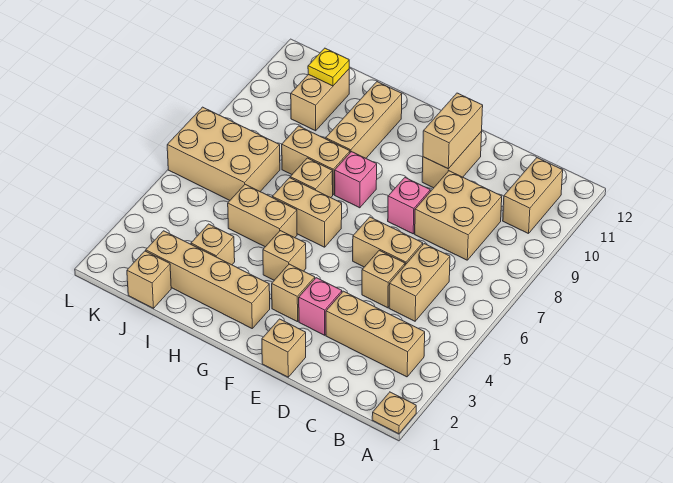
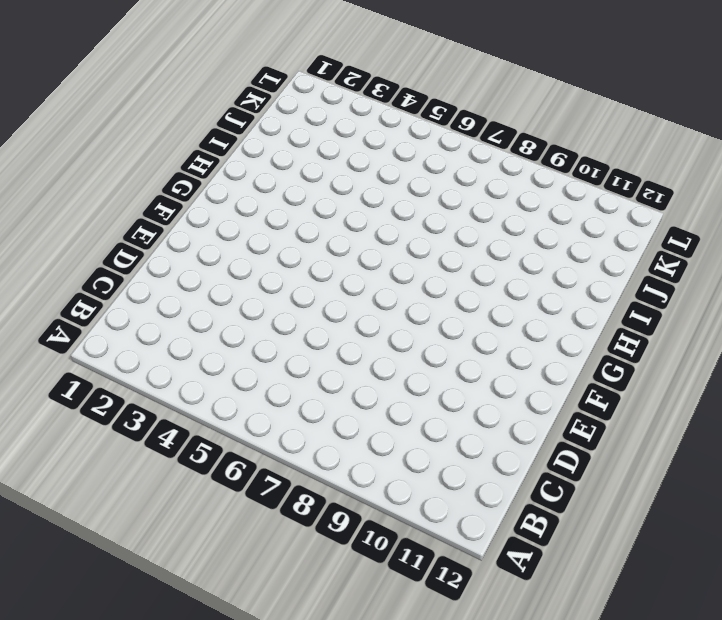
none -> tan plate A1 level 1
none -> tan brick B3:D3 level 1
none -> tan brick B10:B11 level 1

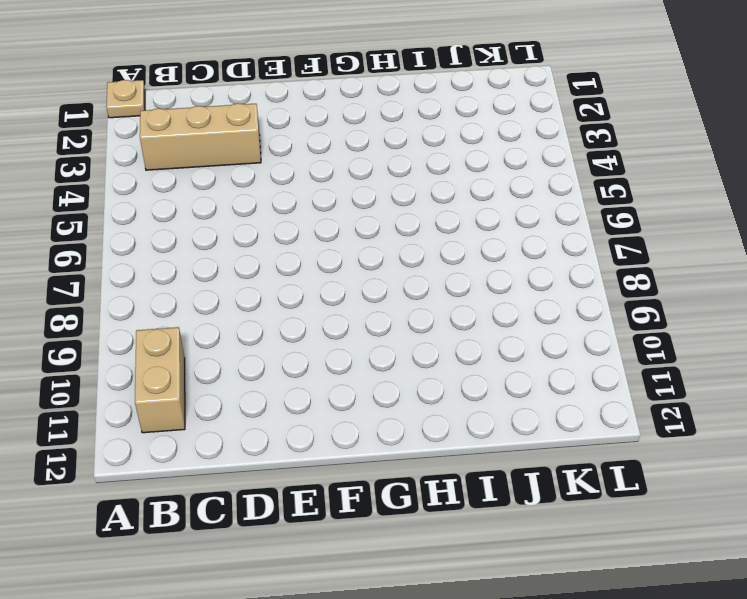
none -> tan brick C5:C6 level 1
none -> tan brick C8:D9 level 1
none -> tan brick D5 level 1

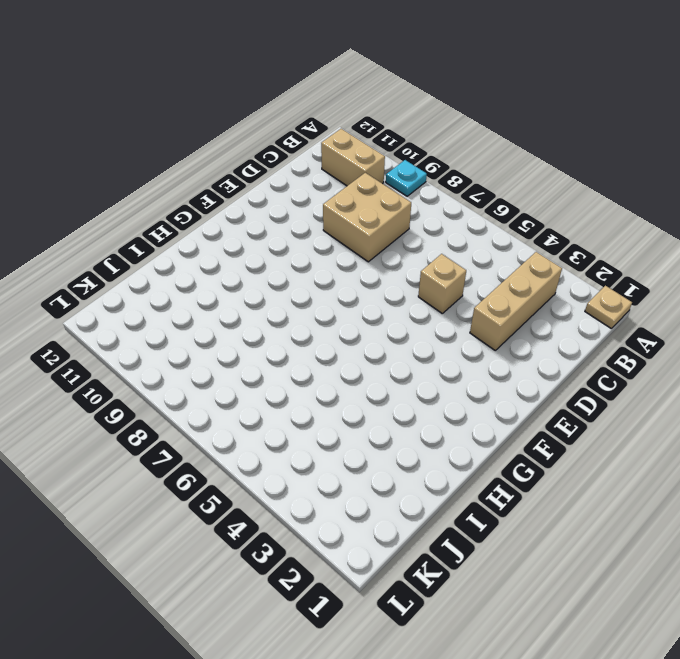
cyan plate A9 level 1 -> none
none -> tan brick C5:C6 level 1
none -> tan brick D6:E6 level 1
none -> tan brick E1 level 1

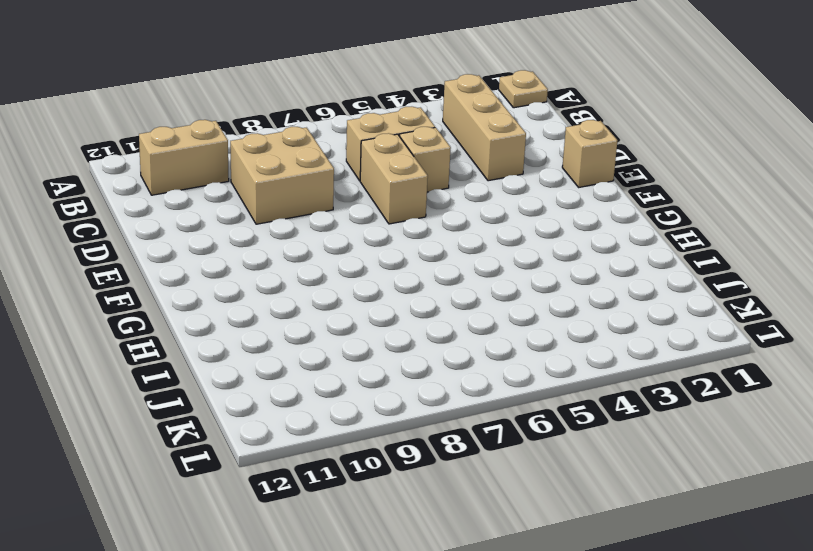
none -> pink brick E3 level 1
none -> pink brick E8 level 1
none -> tan brick E10:E11 level 1

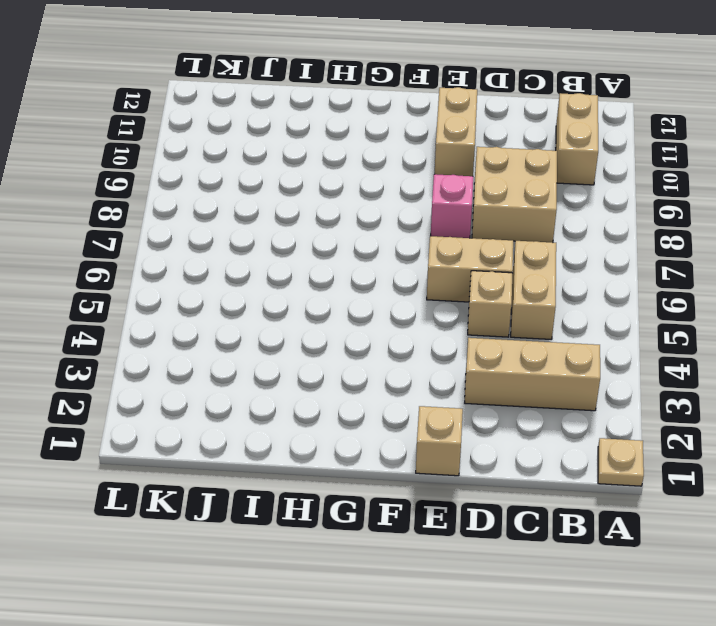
none -> pink brick E3 level 1
none -> tan brick F3 level 1
none -> tan brick G2:J2 level 1

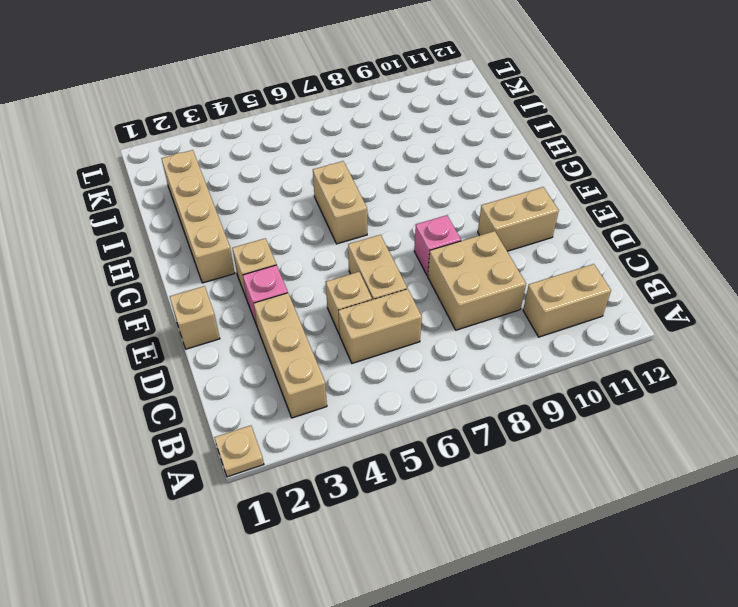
none -> tan brick G4 level 1
none -> pink brick G8 level 1
none -> tan brick H5:I5 level 1

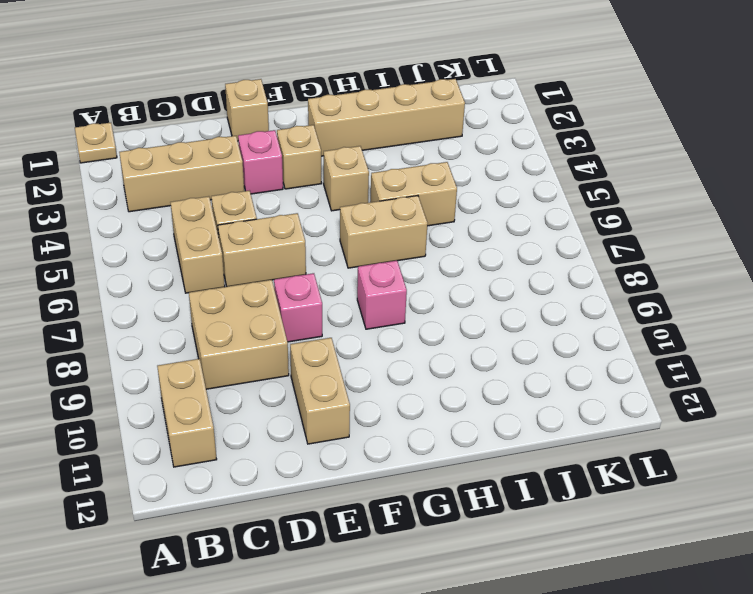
none -> tan brick H7 level 1
none -> tan brick H8:I8 level 1
none -> tan brick H9:H11 level 1

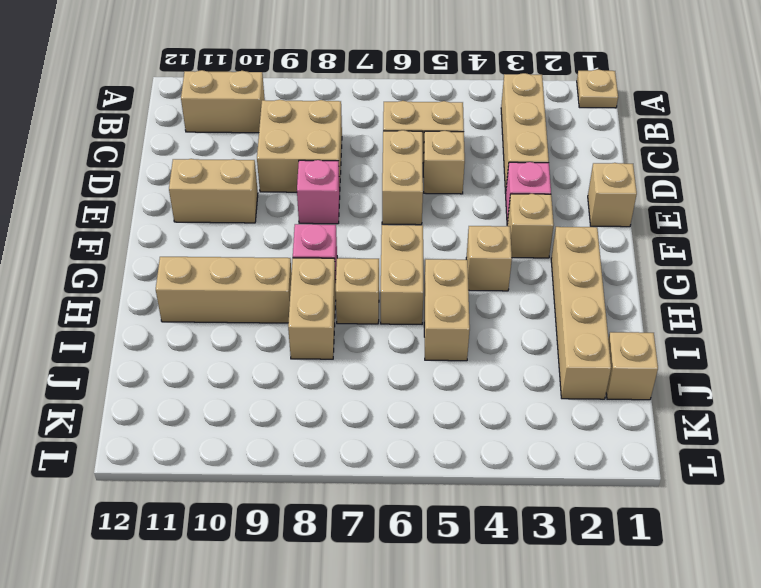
none -> tan brick I3 level 1
none -> tan brick J6:L7 level 1
none -> tan brick J10:J11 level 1

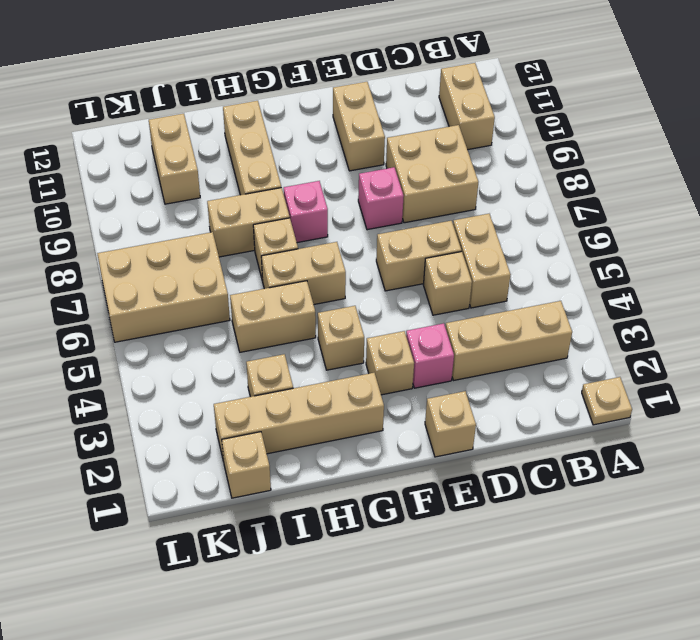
none -> tan brick E10:E11 level 2
none -> yellow plate J11 level 2

